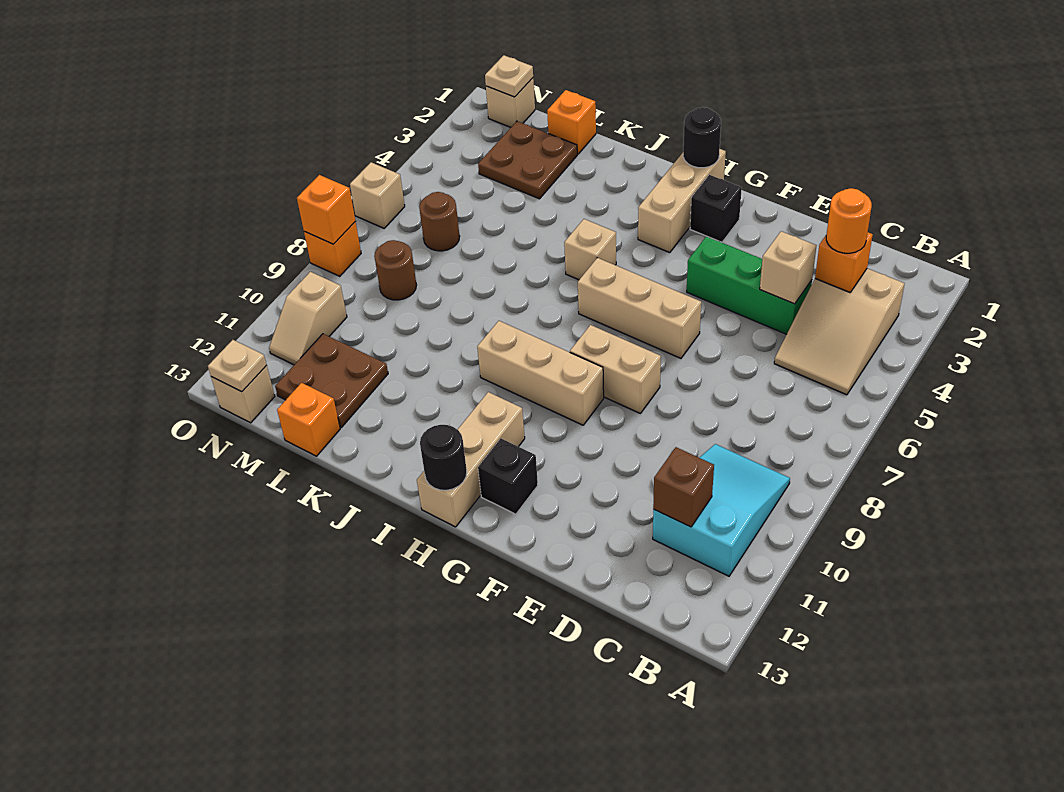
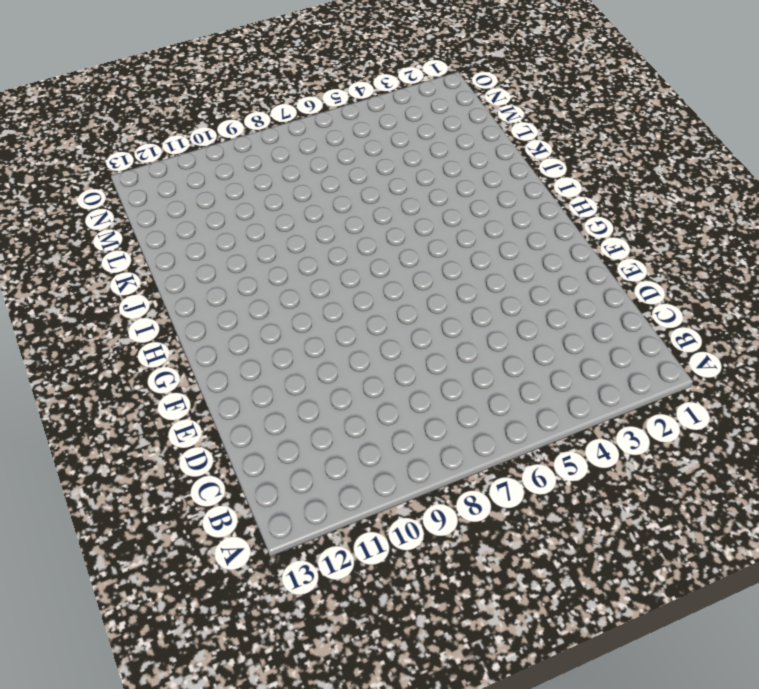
none -> tan slope B3:C5 level 1 top 3
none -> cyan slope B9:C11 level 1 top 11
none -> green brick D4:F4 level 1
none -> tan brick F6:H6 level 1

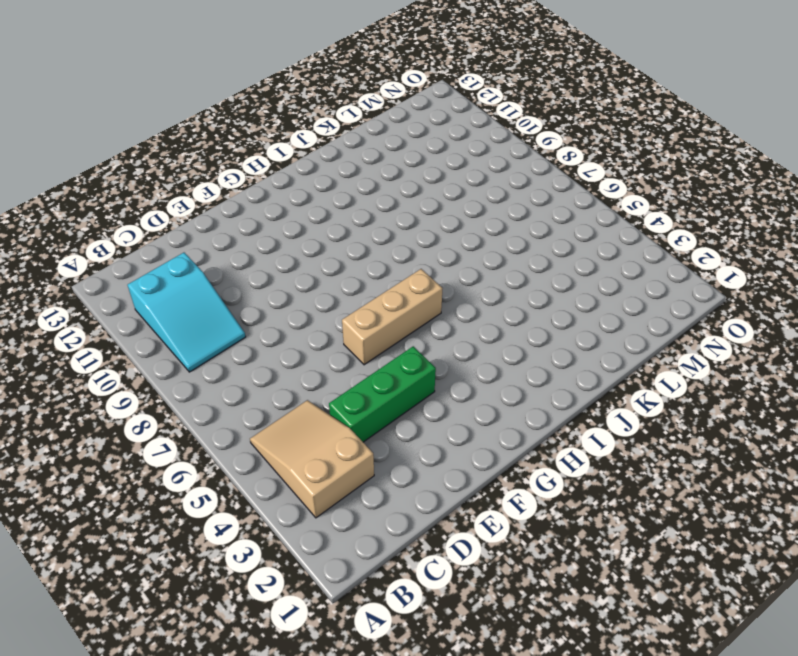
none -> tan brick F8:G8 level 1
none -> black brick G2 level 1
none -> tan brick G9:I9 level 1
none -> black brick G12 level 1

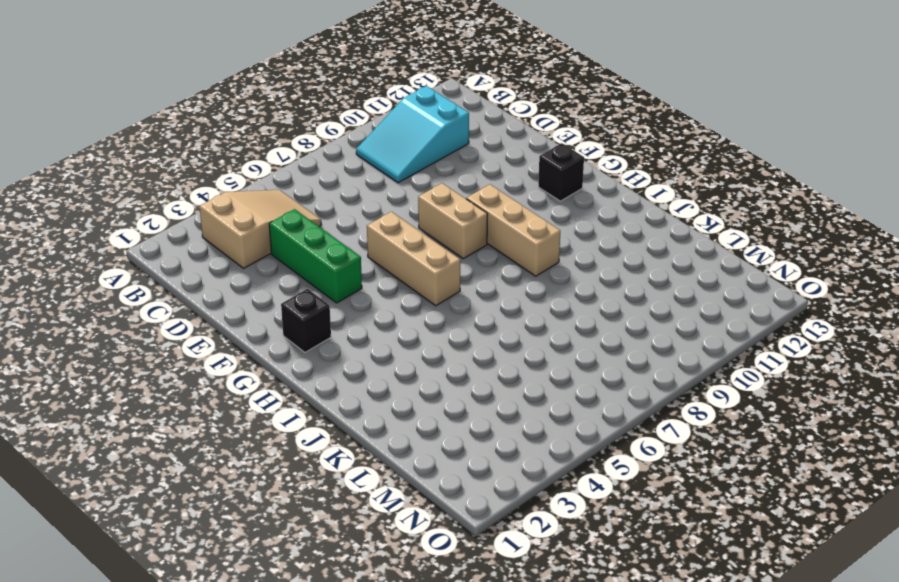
none -> tan brick H1:H3 level 1
none -> tan brick H11:H13 level 1
none -> tan brick I5 level 1
none -> orange brick L1 level 1

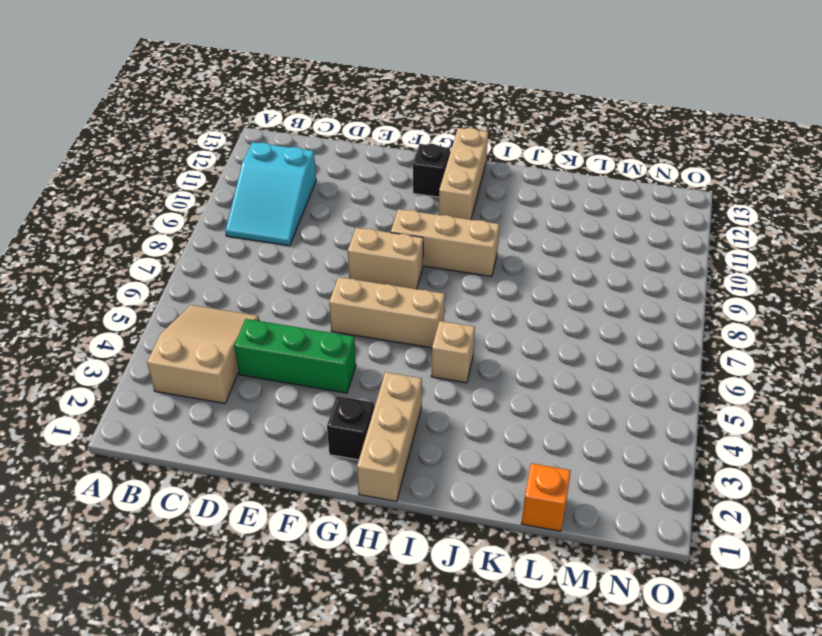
none -> brown plate L2:M3 level 1
none -> brown plate L11:M12 level 1
none -> orange brick L13 level 1
none -> brown round brick M6 level 1

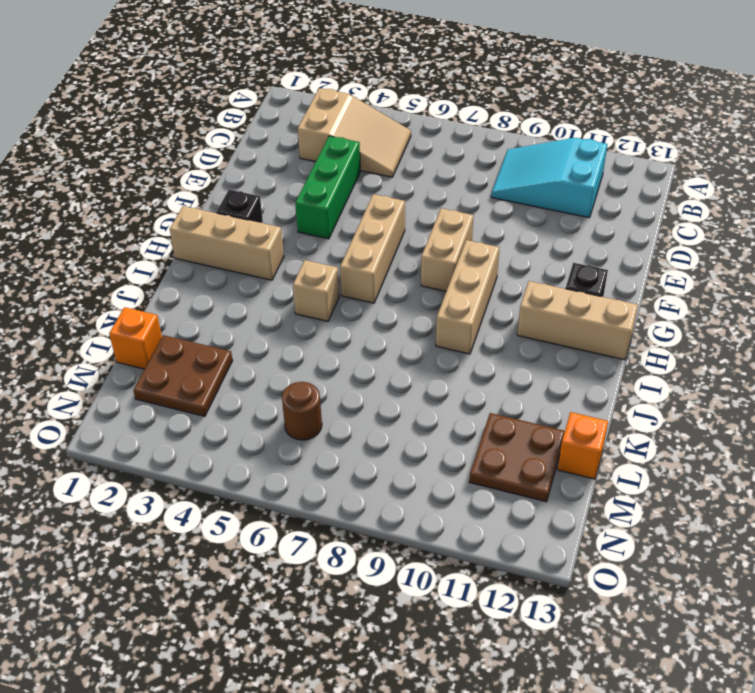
none -> brown round brick M8 level 1
none -> tan brick N1 level 1
none -> tan slope N10:N11 level 1 top 10
none -> tan brick N13 level 1

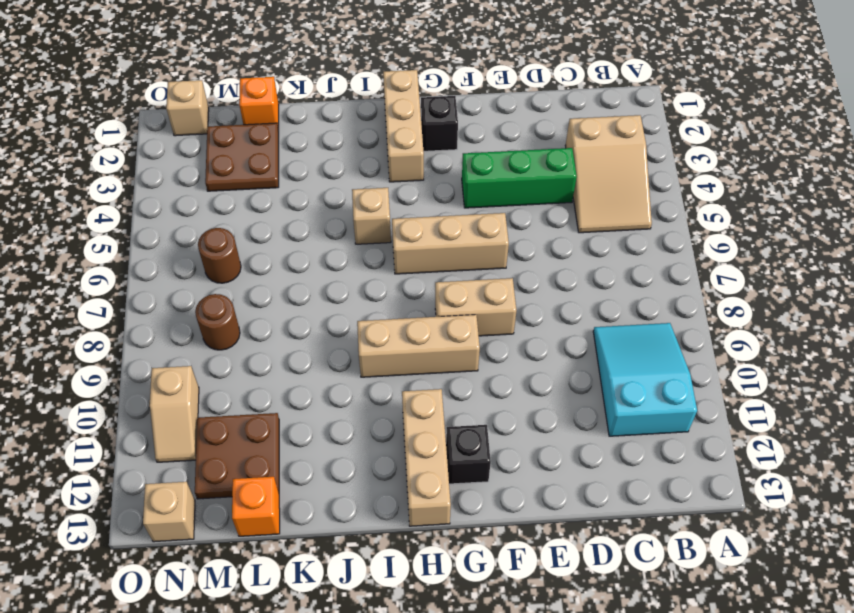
none -> tan brick O6 level 1
none -> orange brick O8 level 1
none -> orange brick C3 level 2
none -> brown brick C11 level 2

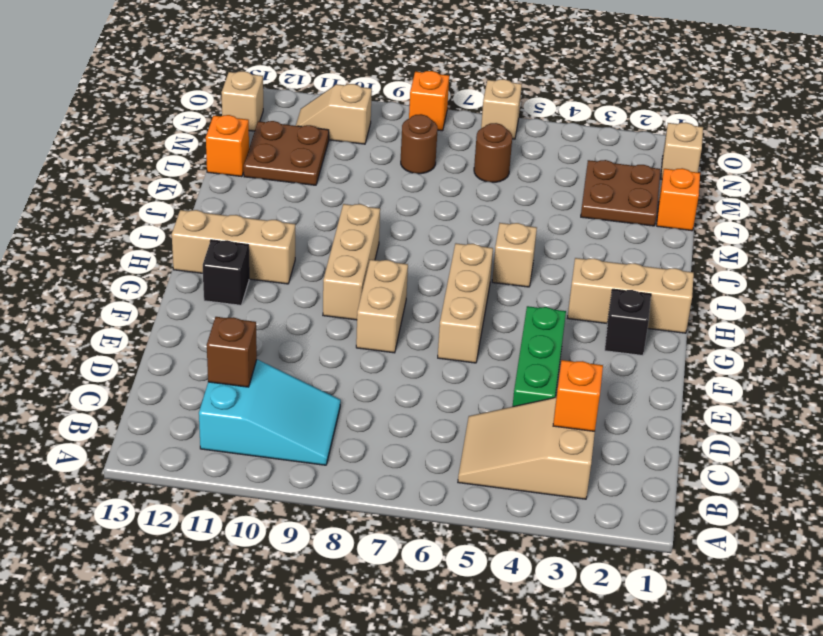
none -> tan brick D4 level 2
none -> black round brick H1 level 2
none -> black round brick H13 level 2
none -> tan plate N1 level 2

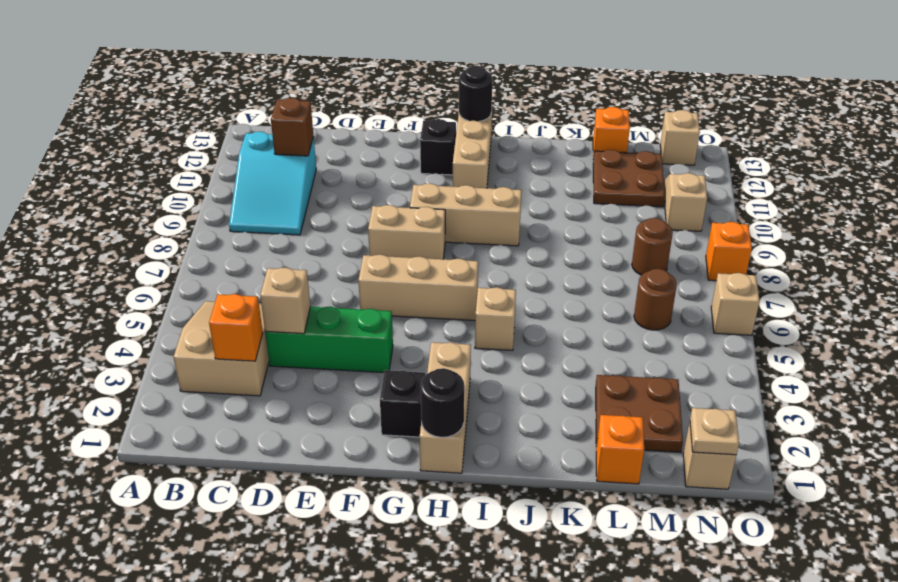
none -> tan plate N13 level 2
none -> orange brick O8 level 2
none -> orange round brick C3 level 3

